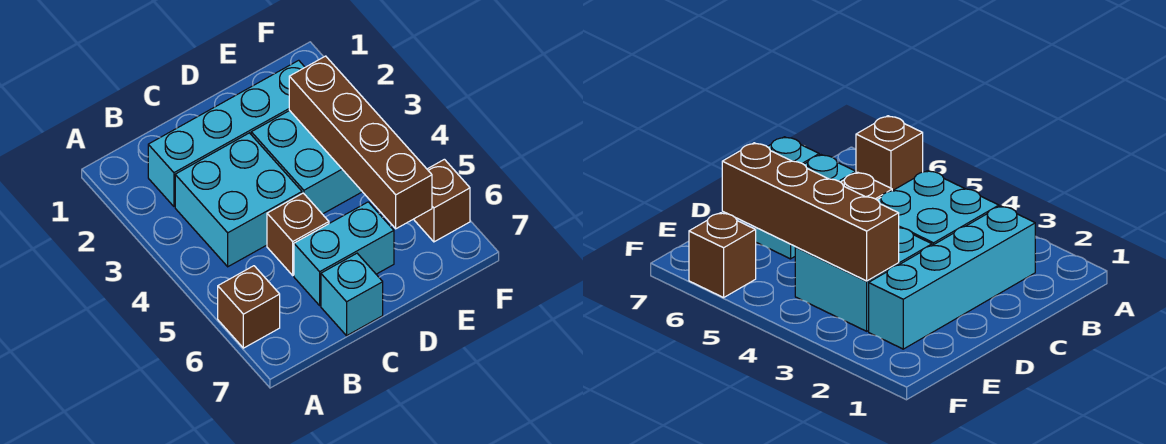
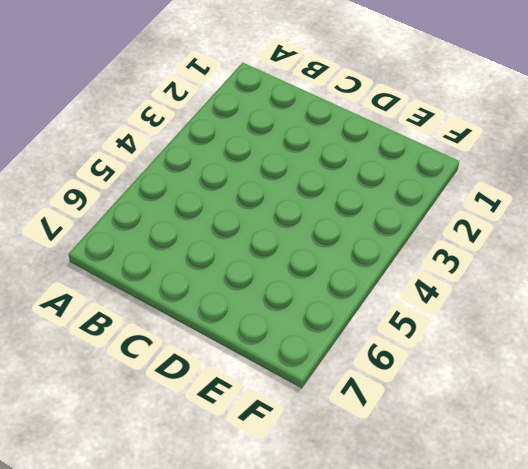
none -> brown brick A6 level 1
none -> cyan brick B2:E2 level 1

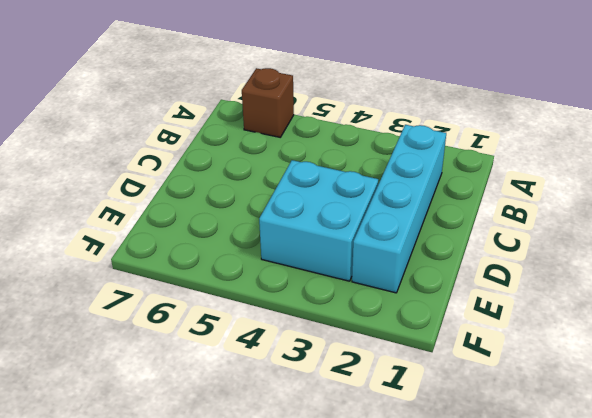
none -> cyan brick B3:C4 level 1
none -> brown brick C5 level 1

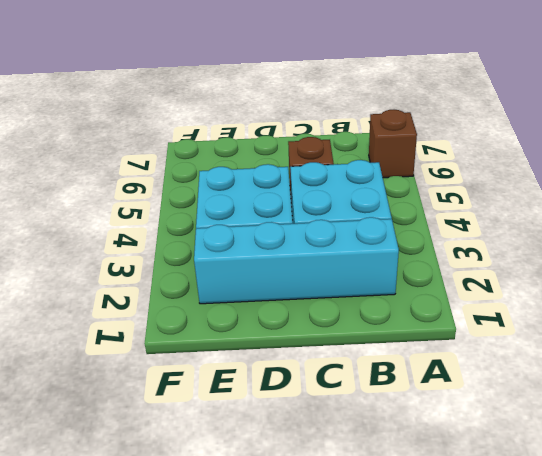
none -> cyan brick C6:D6 level 1
none -> cyan brick C7 level 1

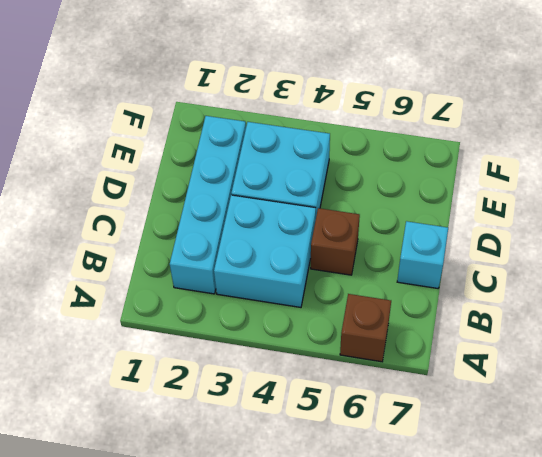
none -> cyan brick C6:D6 level 1
none -> brown brick F6 level 1

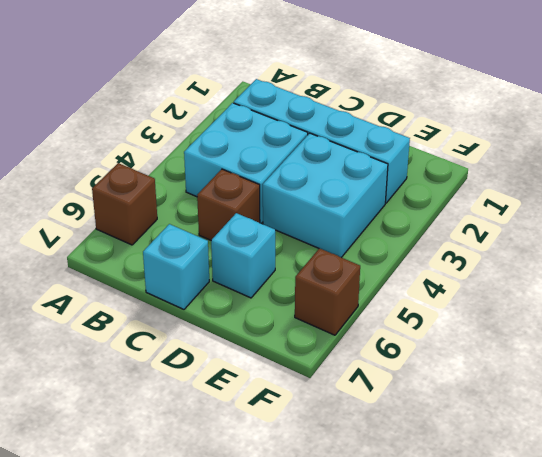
cyan brick D6 level 1 -> cyan brick C6:D6 level 1
none -> brown brick E3:E6 level 2

